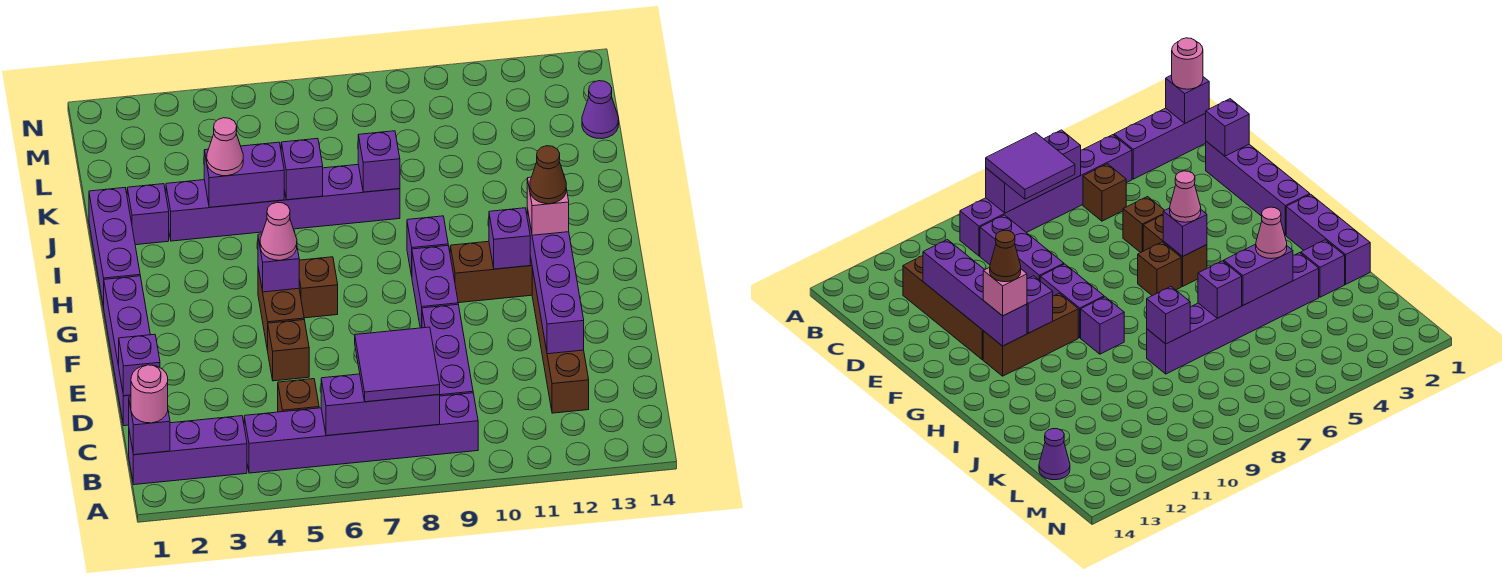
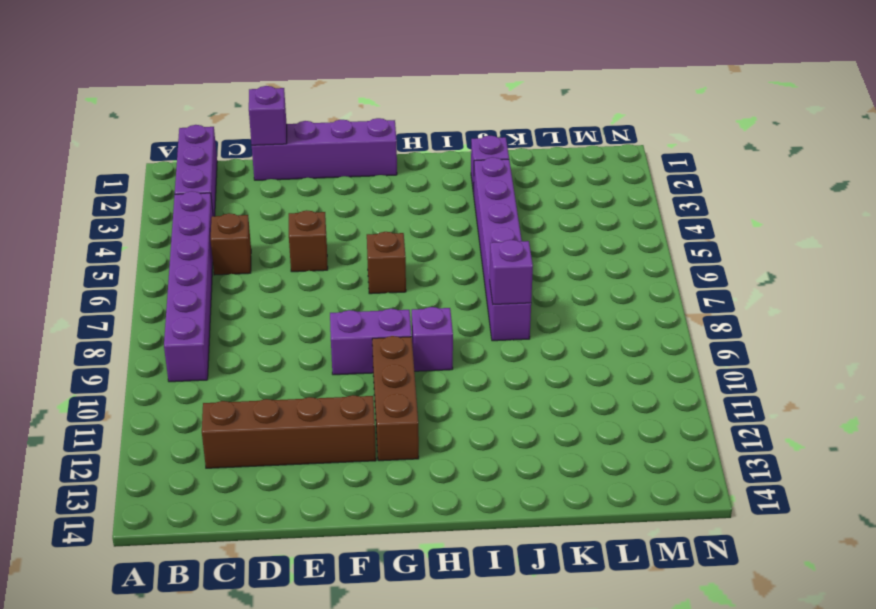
none -> purple brick C9:E9 level 1
none -> brown brick F5:G5 level 1
none -> purple brick H1:J1 level 1
none -> purple cone L14 level 1

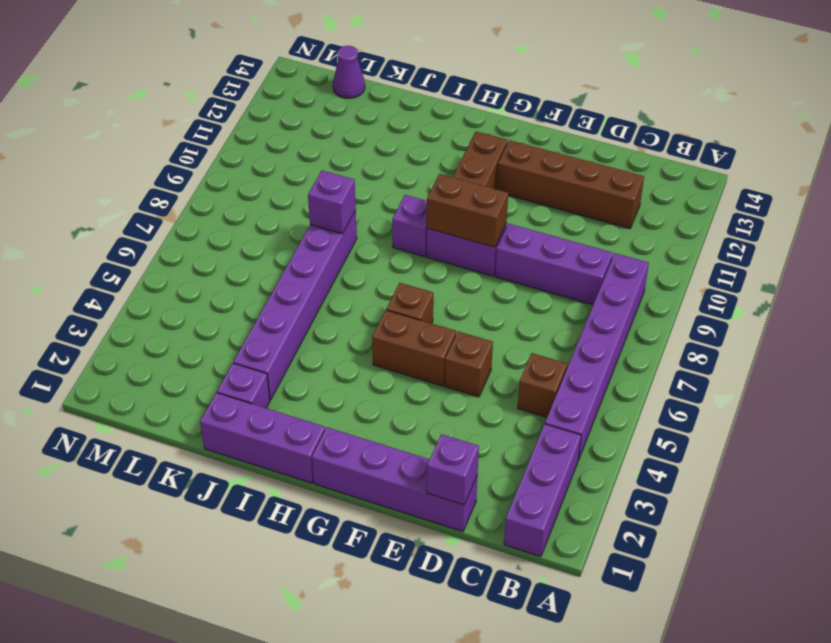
brown brick F9:G9 level 2 -> none
none -> purple brick B1 level 2
none -> purple brick B6:B8 level 2
none -> purple brick D12:G12 level 2
none -> purple brick G5 level 2

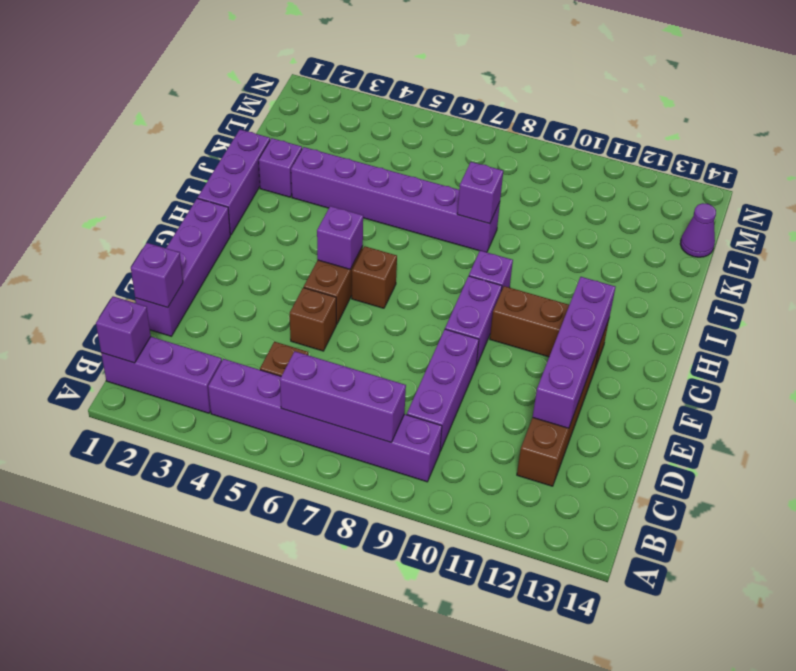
none -> purple brick G11 level 2
none -> purple brick J4:J5 level 2
none -> purple brick J6 level 2
none -> pink round brick B1 level 3

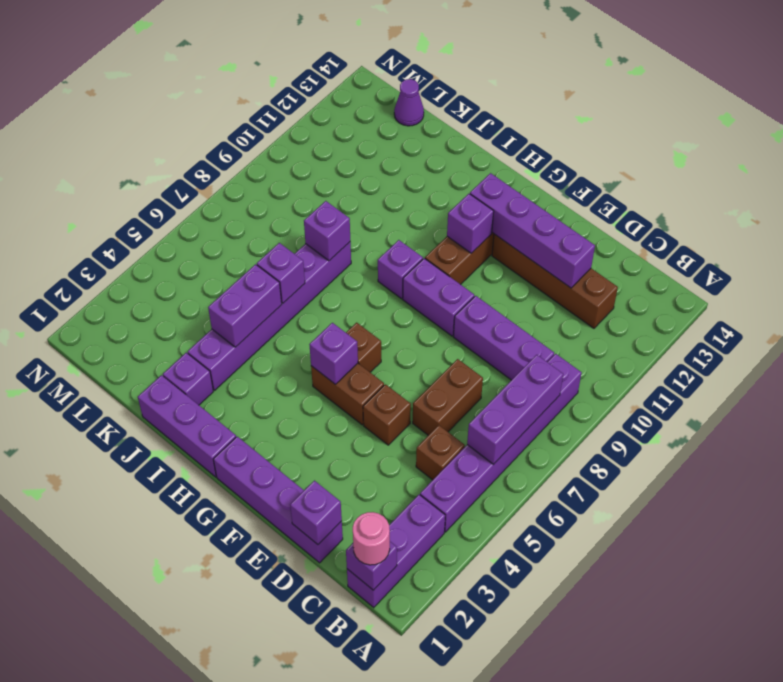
brown brick D6:D7 level 1 -> none
none -> purple tile B7:C8 level 3
none -> pink cone G5 level 3
none -> pink brick G12 level 3
none -> pink cone J4 level 3

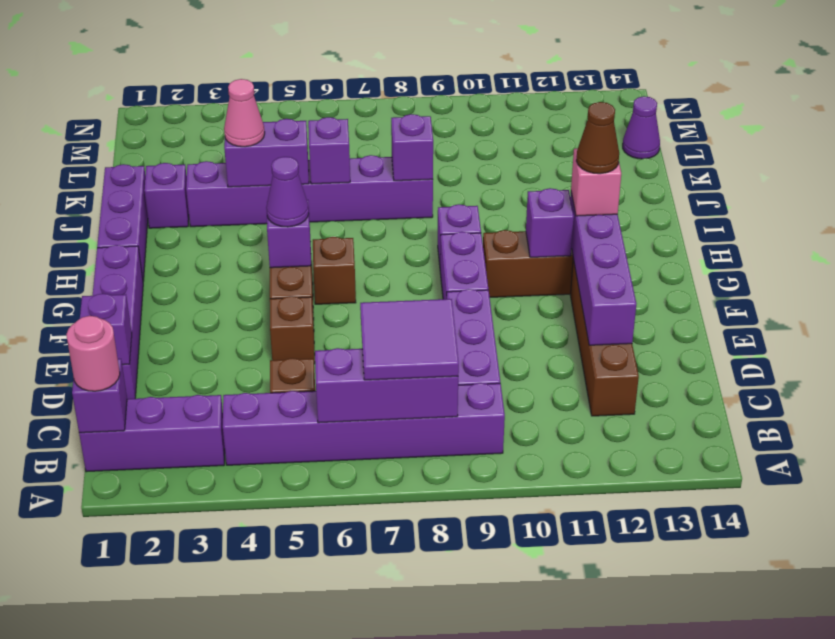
purple cone G5 level 3 -> pink cone G5 level 3

